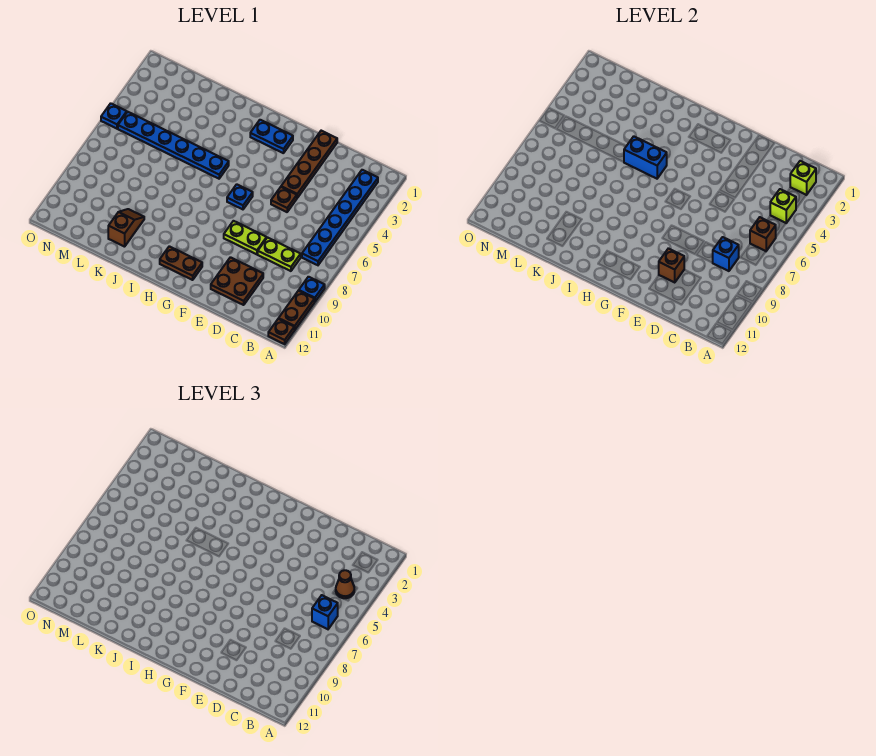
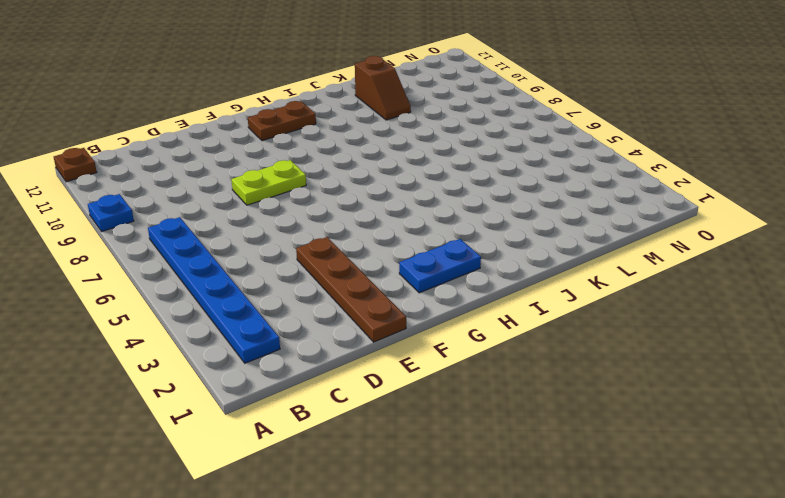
none -> brown plate A10:A11 level 1
none -> lime plate C8:D8 level 1
none -> brown plate D10:E11 level 1

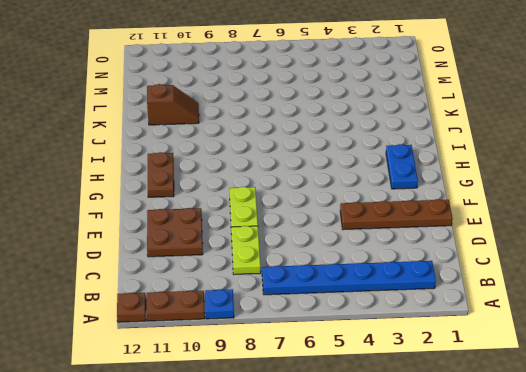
none -> brown plate E5 level 1
none -> blue plate G6 level 1
none -> blue plate I5:N5 level 1

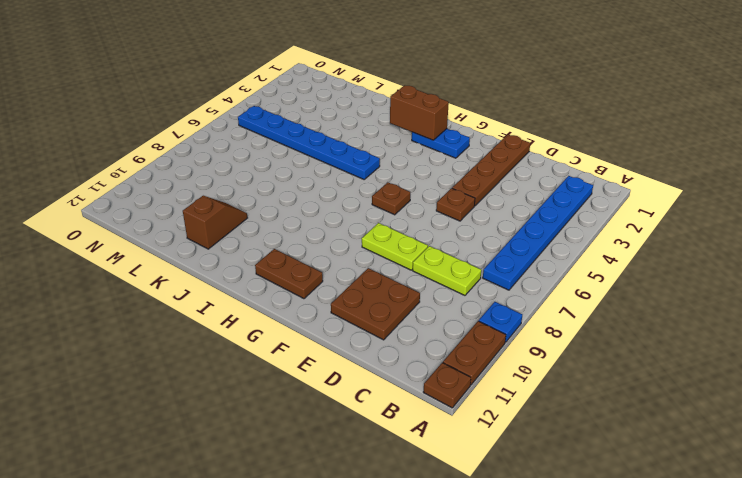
brown plate G6 level 1 -> blue plate G6 level 1
brown brick H2:I2 level 2 -> none
none -> blue plate O5 level 1
none -> lime brick B2 level 2
none -> lime brick B4 level 2

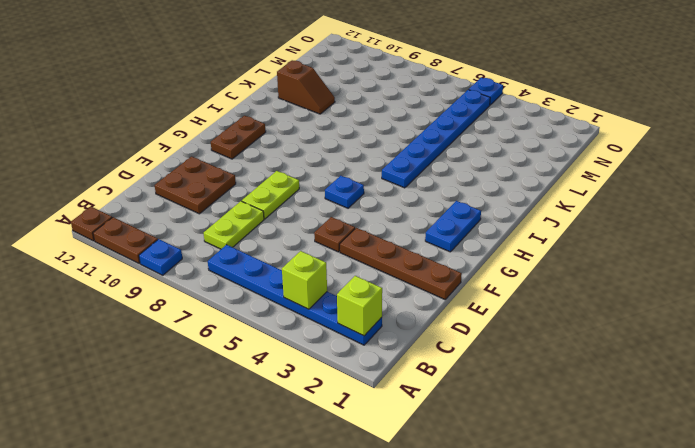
none -> brown brick B6 level 2
none -> blue brick C8 level 2
none -> brown brick E10 level 2

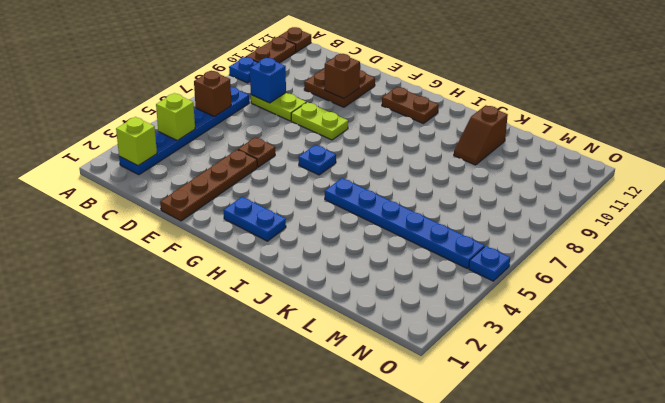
none -> blue brick I5:J5 level 2
none -> brown cone B4 level 3
none -> blue brick B6 level 3

